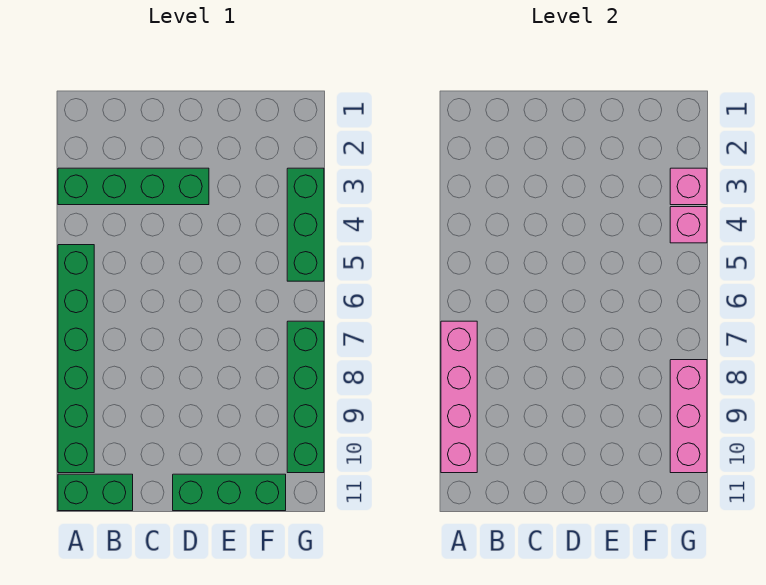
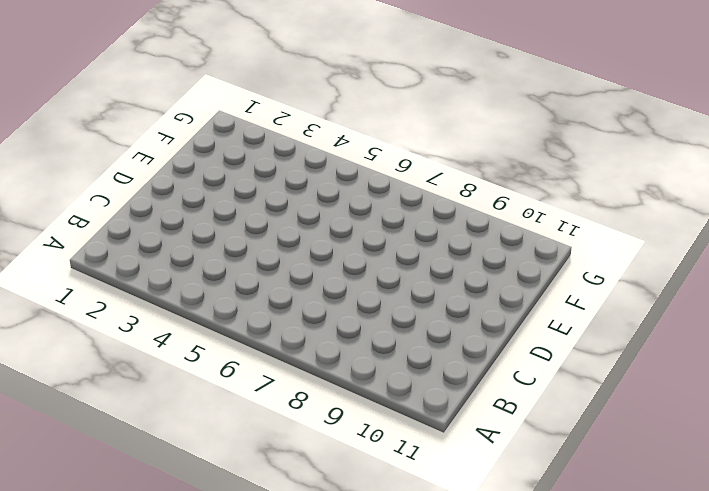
none -> green brick A3:D3 level 1
none -> green brick A5:A10 level 1

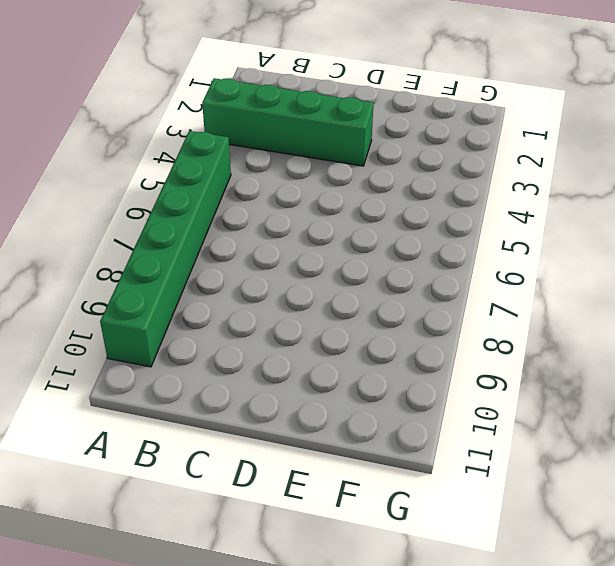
none -> green brick A11:B11 level 1
none -> green brick D11:F11 level 1

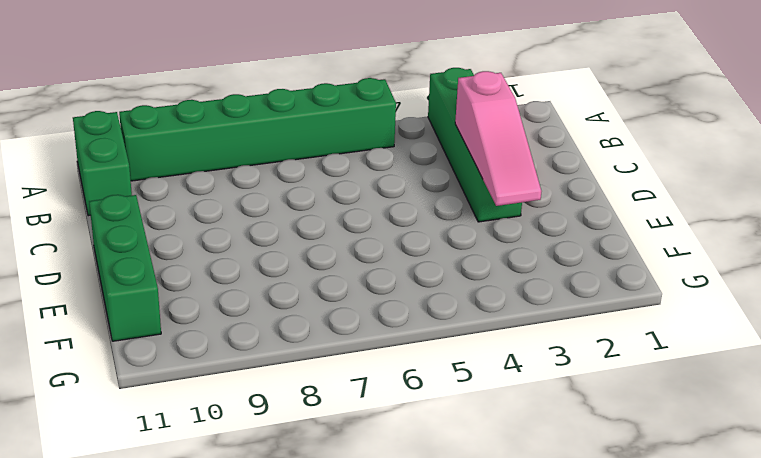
pink slope C3:E3 level 2 top C -> none
none -> green brick G3:G5 level 1
none -> green brick G7:G10 level 1

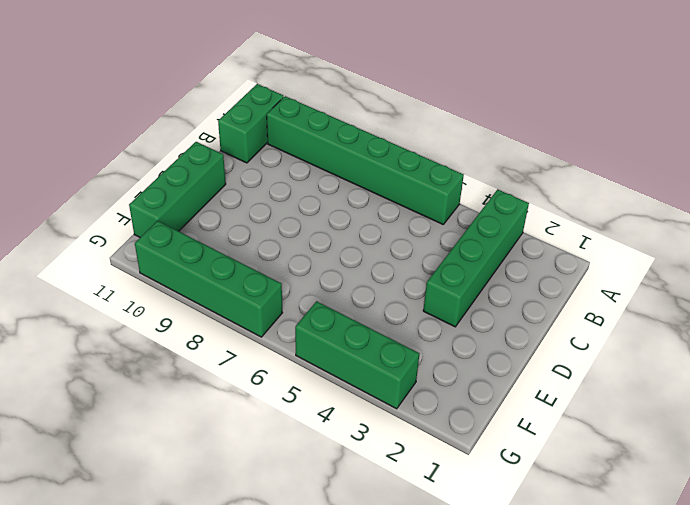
none -> pink brick A7:A10 level 2
none -> pink brick G3 level 2

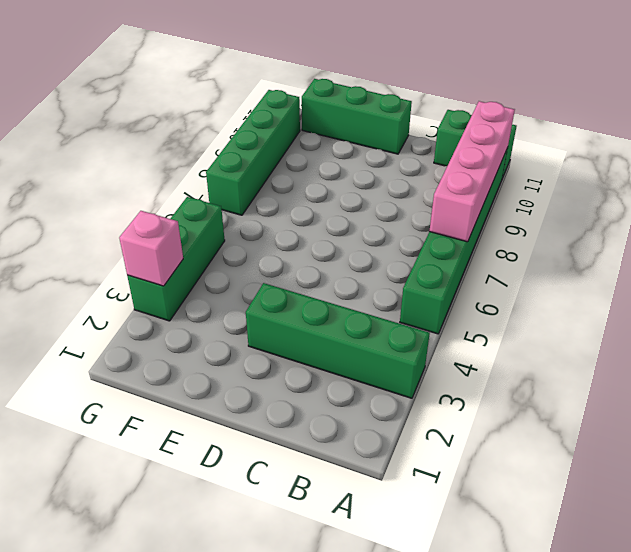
none -> pink brick G4 level 2
none -> pink brick G8:G10 level 2

